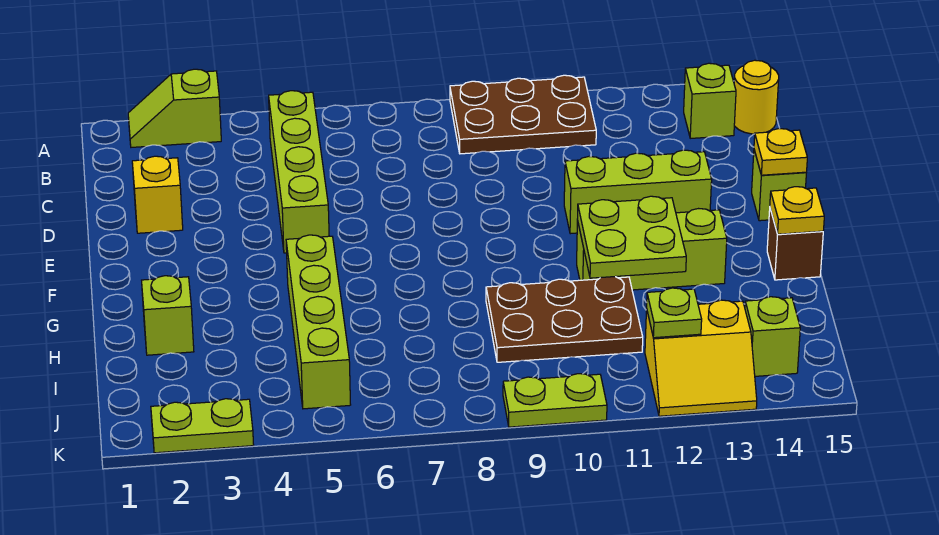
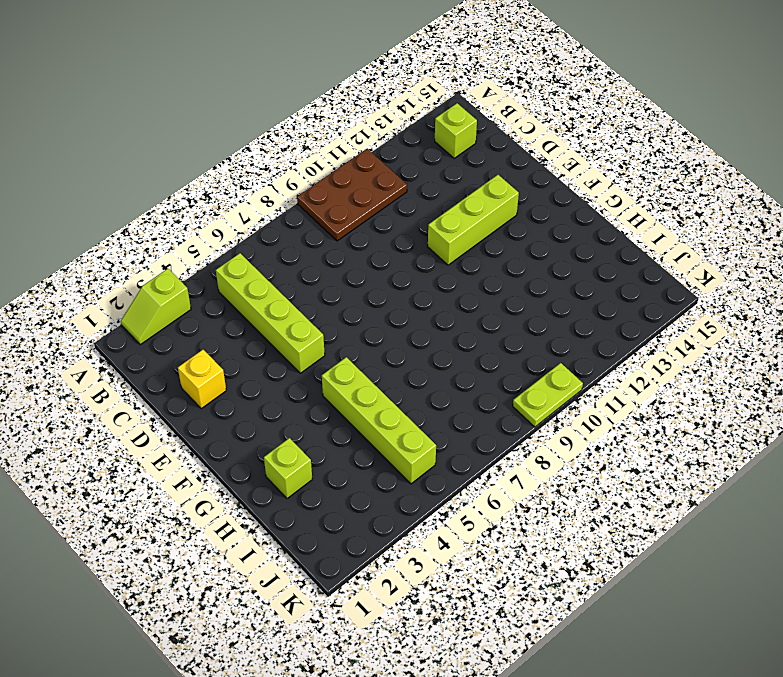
none -> yellow round brick B15 level 1
none -> lime brick E15 level 1
none -> lime brick G11:G13 level 1

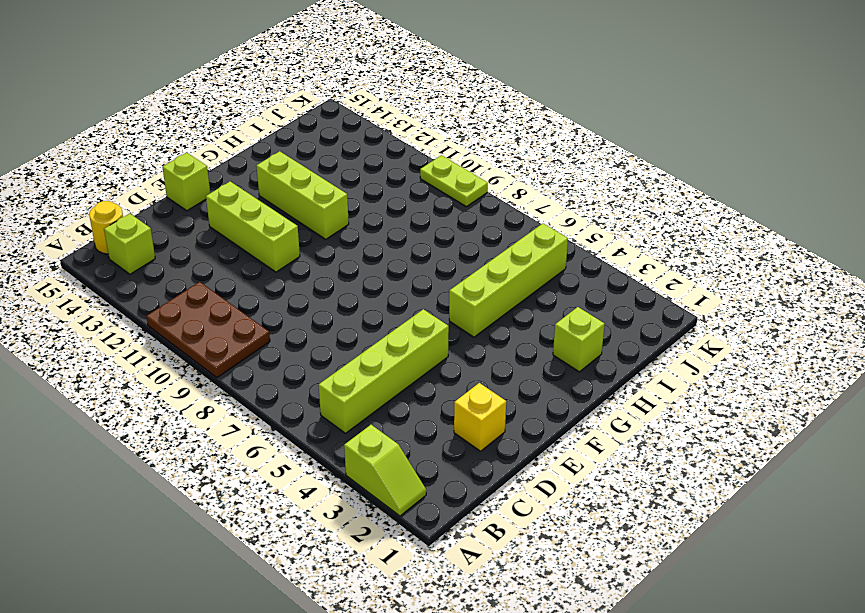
none -> brown brick G15 level 1
none -> brown plate H9:I11 level 1
none -> yellow slope J12:K13 level 1 top J

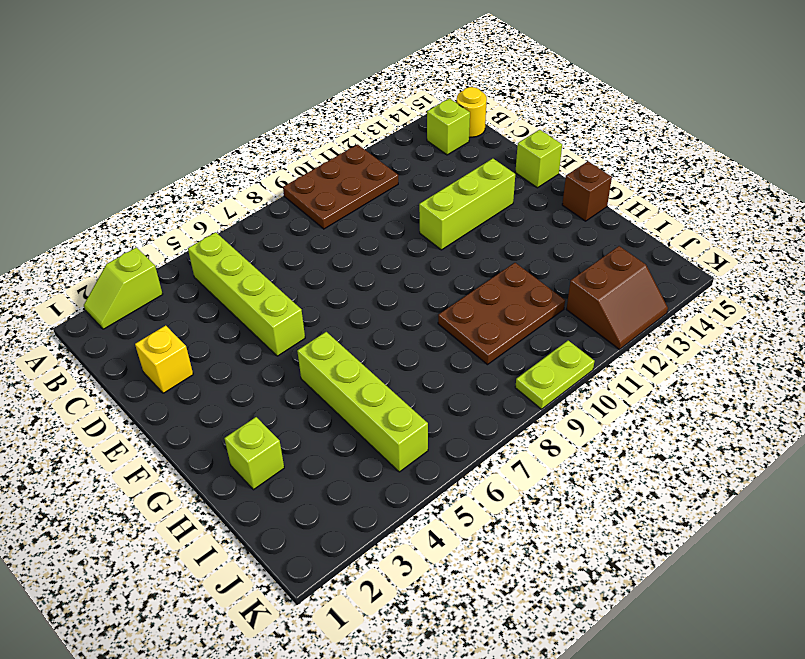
brown slope J12:K13 level 1 top J -> yellow slope J12:K13 level 1 top J
none -> lime brick G11:G13 level 1
none -> lime brick J14 level 1
none -> lime plate K2:K3 level 1

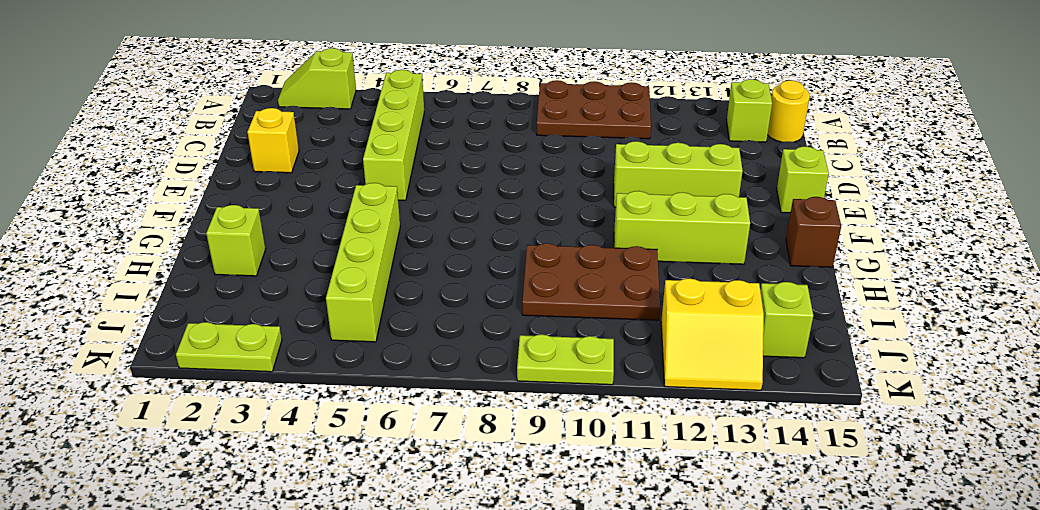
none -> yellow plate E15 level 2
none -> lime plate G11:H12 level 2
none -> yellow plate G15 level 2

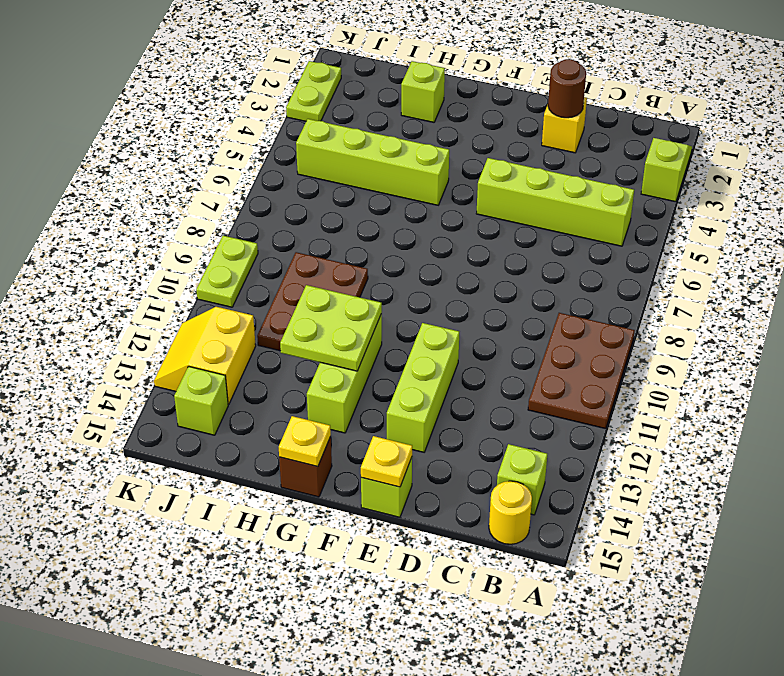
brown round brick D2 level 2 -> none
none -> lime plate J12 level 2

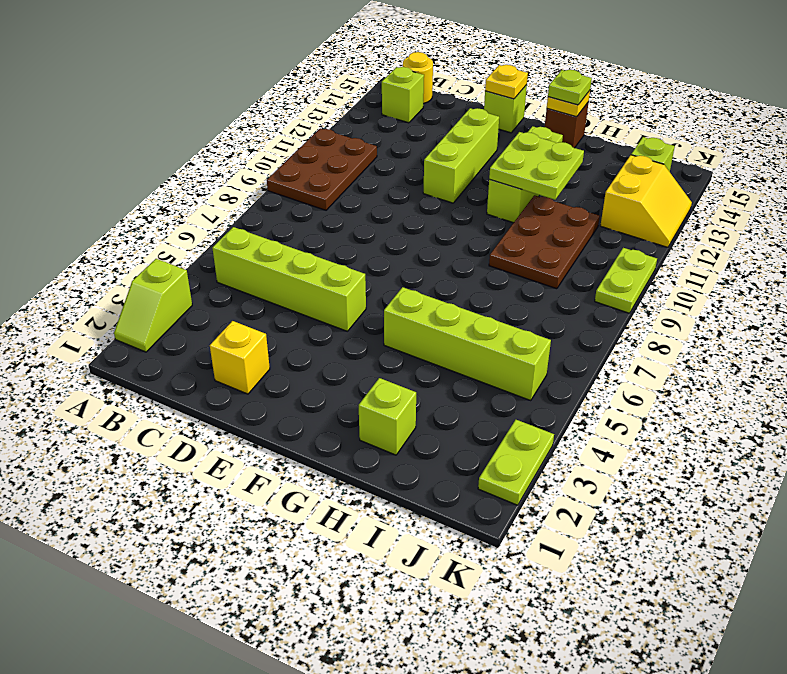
lime plate G15 level 3 -> lime plate J12 level 2

